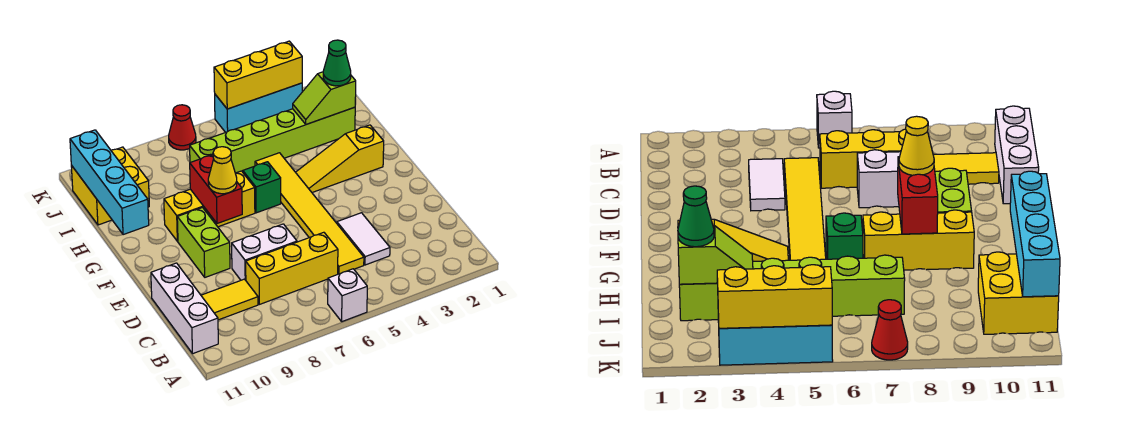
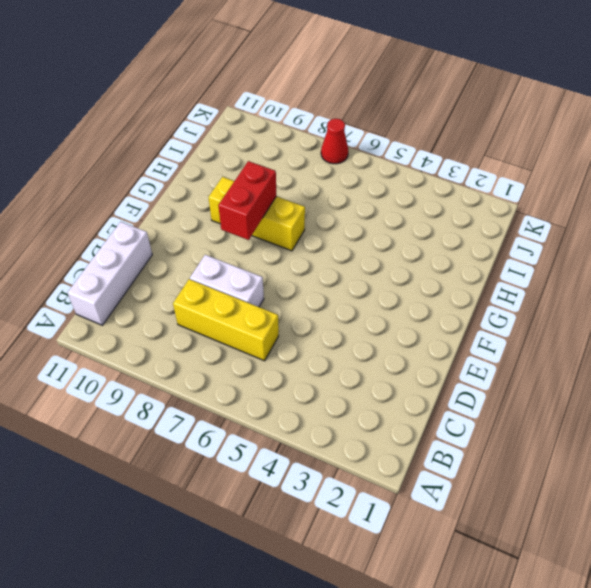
none -> white brick A6 level 1
none -> white tile C4:D4 level 1
none -> yellow tile C5:H5 level 1

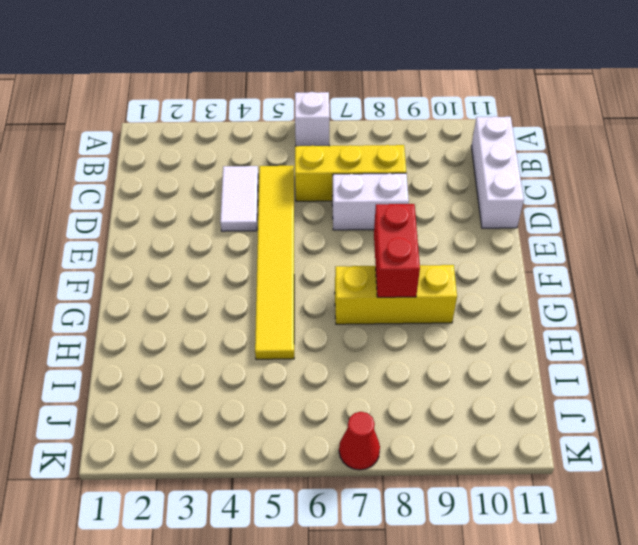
none -> yellow tile C9:C10 level 1
none -> lime brick E9:F9 level 1
none -> yellow slope G2:G4 level 1 top 2

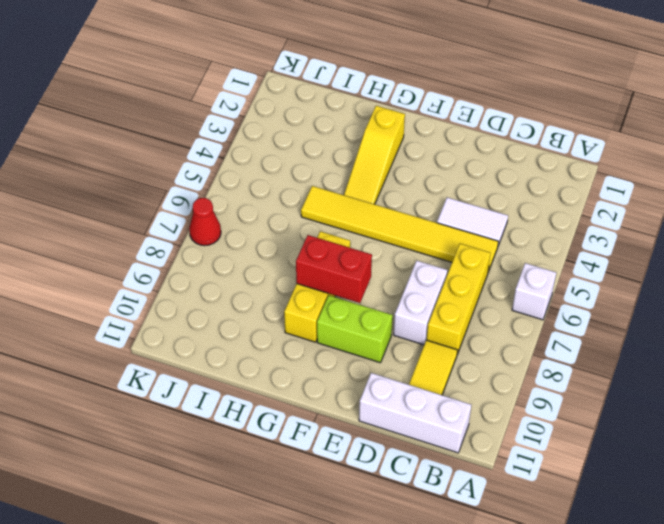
none -> green brick G6 level 1
none -> lime brick I2:I7 level 1
none -> yellow brick I10:J11 level 1

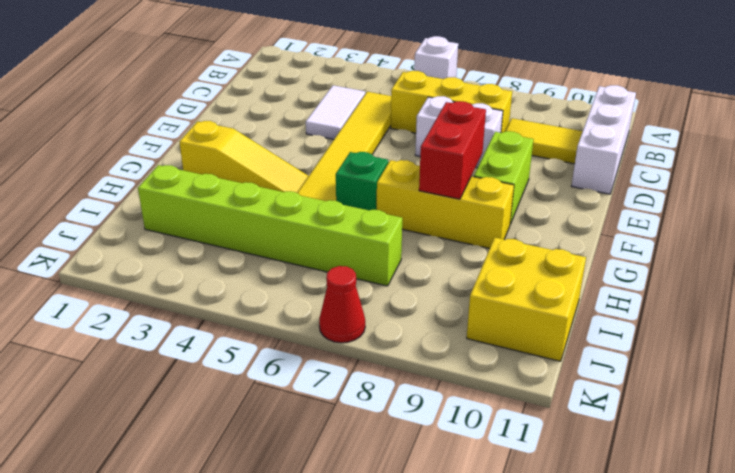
none -> cyan brick K3:K5 level 1
none -> cyan brick G11:J11 level 2
none -> lime slope I2:I3 level 2 top 2

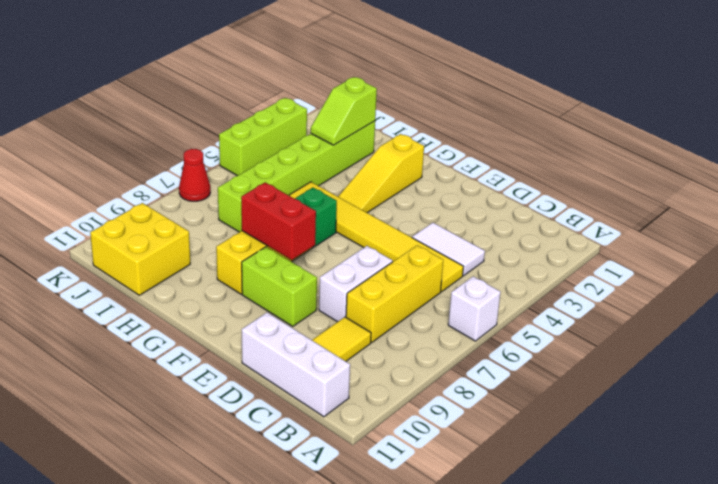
lime brick K3:K5 level 1 -> cyan brick K3:K5 level 1
none -> cyan brick G11:J11 level 2
none -> yellow brick K3:K5 level 2
none -> yellow cone F8 level 3

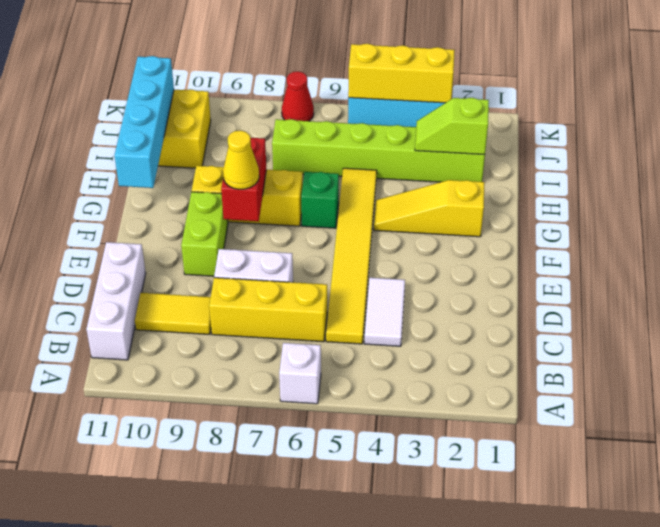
none -> green cone I2 level 3

